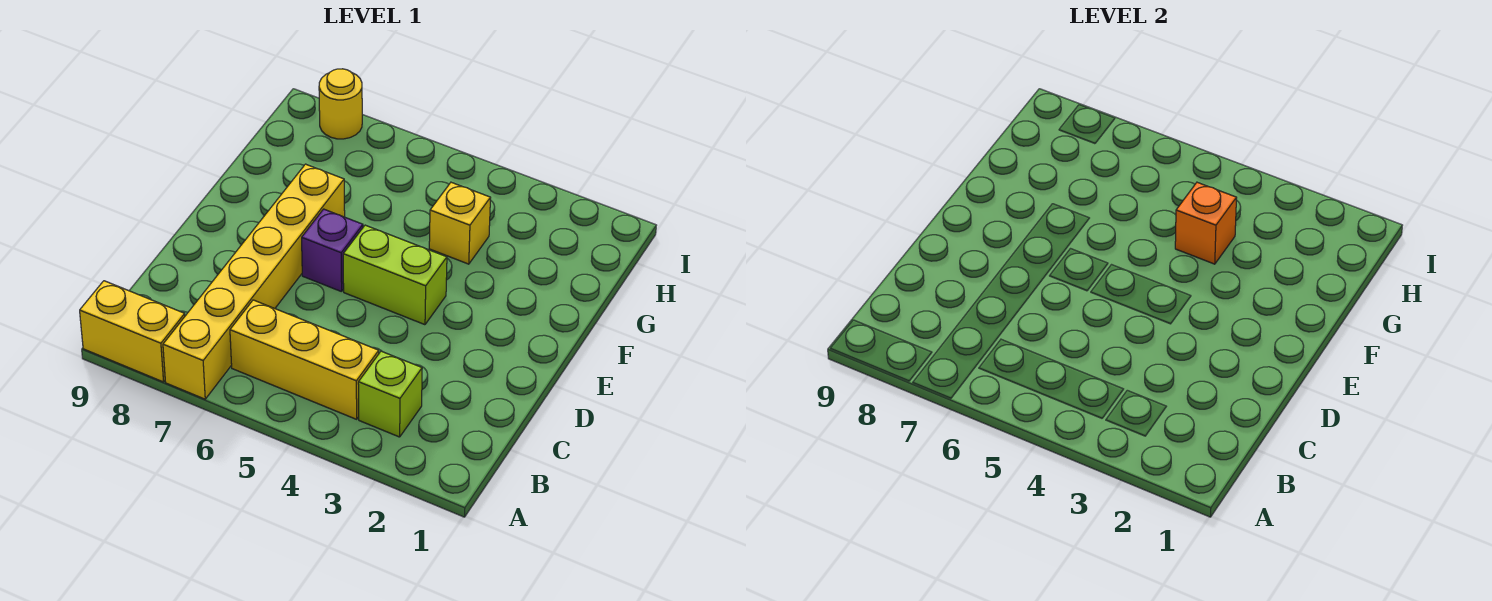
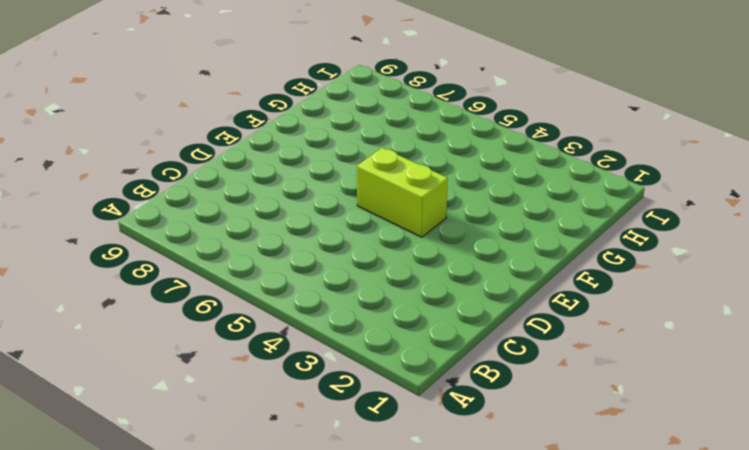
none -> yellow brick A7:F7 level 1
none -> yellow brick A8:A9 level 1

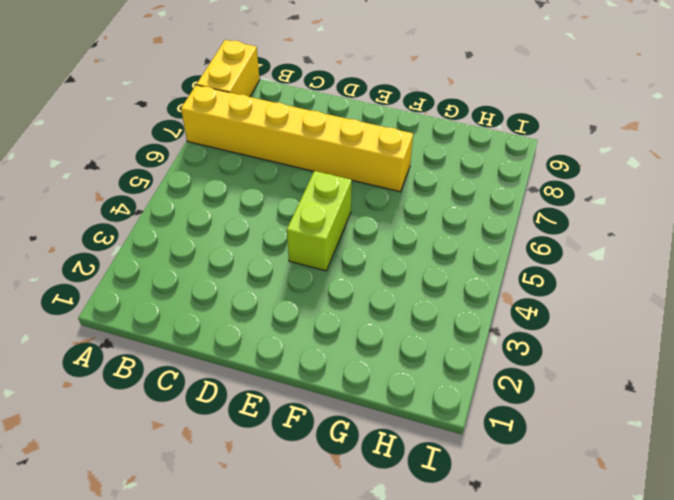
none -> lime brick B3 level 1
none -> yellow brick B4:B6 level 1

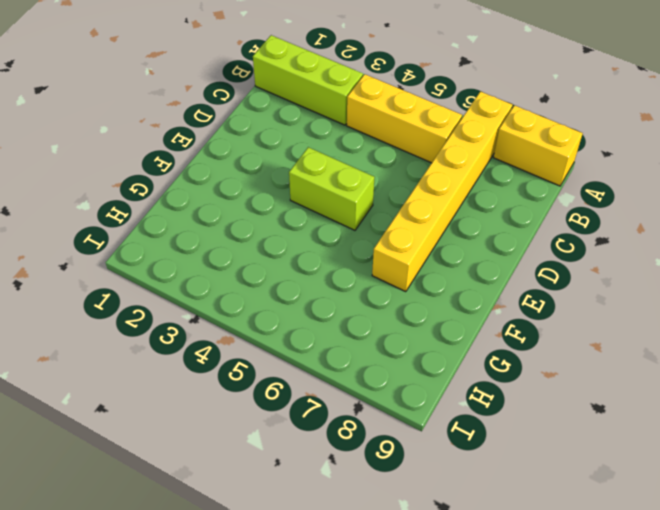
lime brick B1:B3 level 1 -> lime brick B3 level 1
none -> purple brick E6 level 1
none -> yellow brick G4 level 1

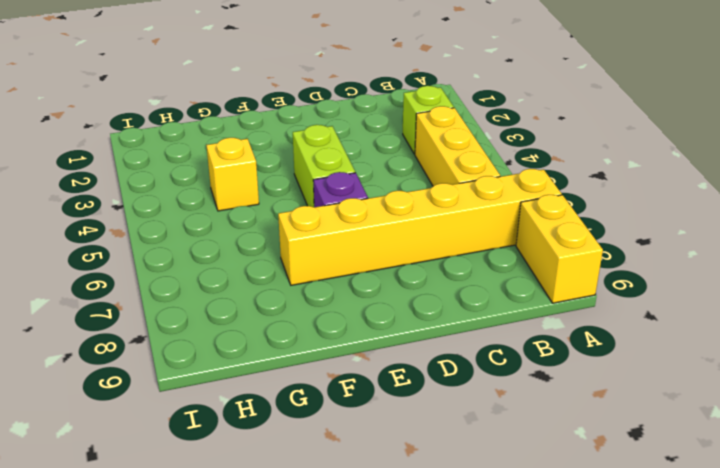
none -> yellow round brick I8 level 1
none -> orange brick G4 level 2

